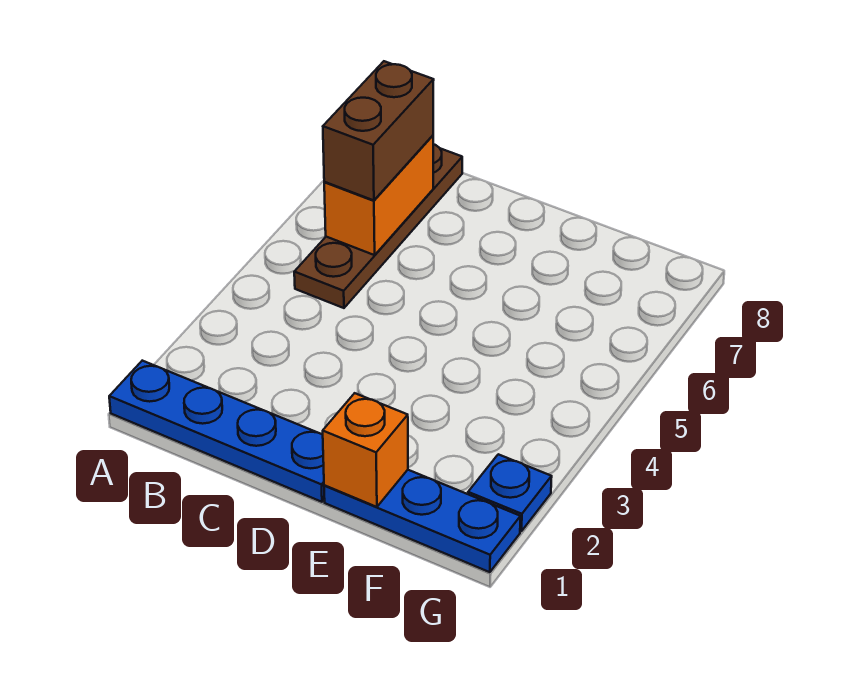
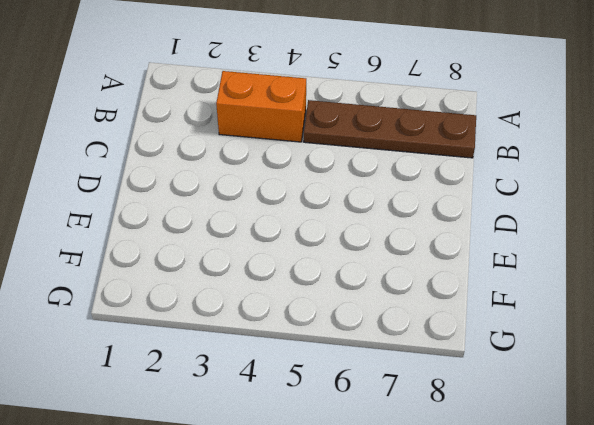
orange brick B3:B4 level 1 -> orange brick B6:B7 level 2
none -> blue plate A1:D1 level 1
none -> blue plate E1:G1 level 1

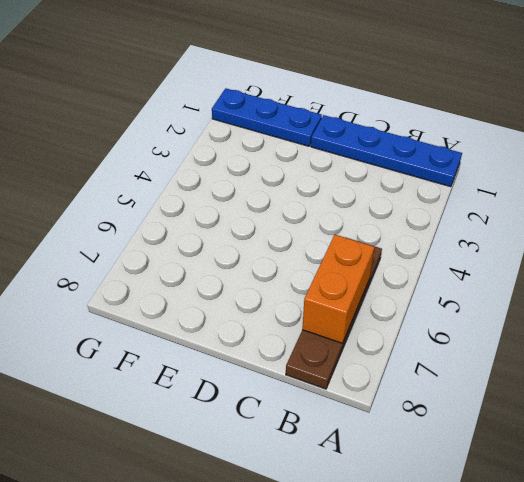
none -> blue plate G2 level 1
none -> orange brick E1 level 2

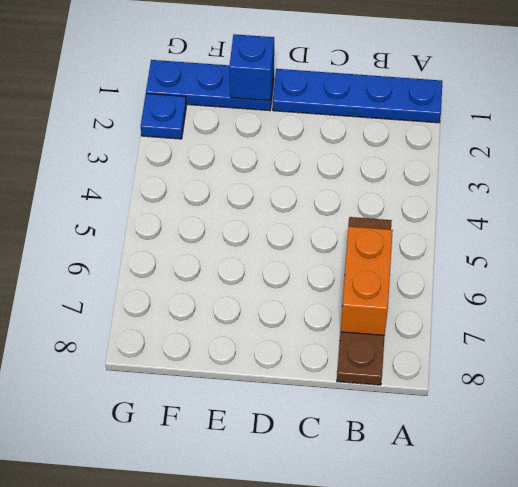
blue brick E1 level 2 -> orange brick E1 level 2
none -> brown brick B6:B7 level 3

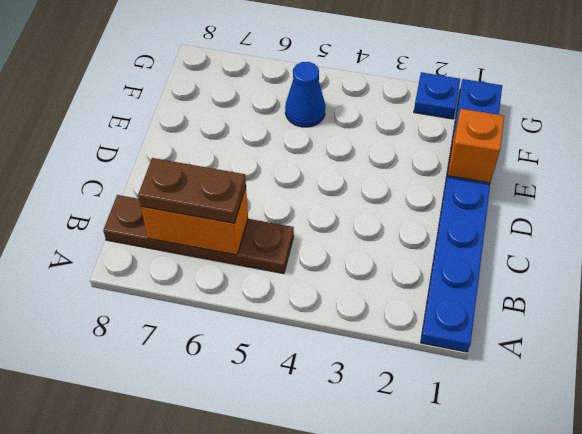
brown plate B6:B7 level 3 -> brown brick B6:B7 level 3
blue cone F5 level 1 -> none

